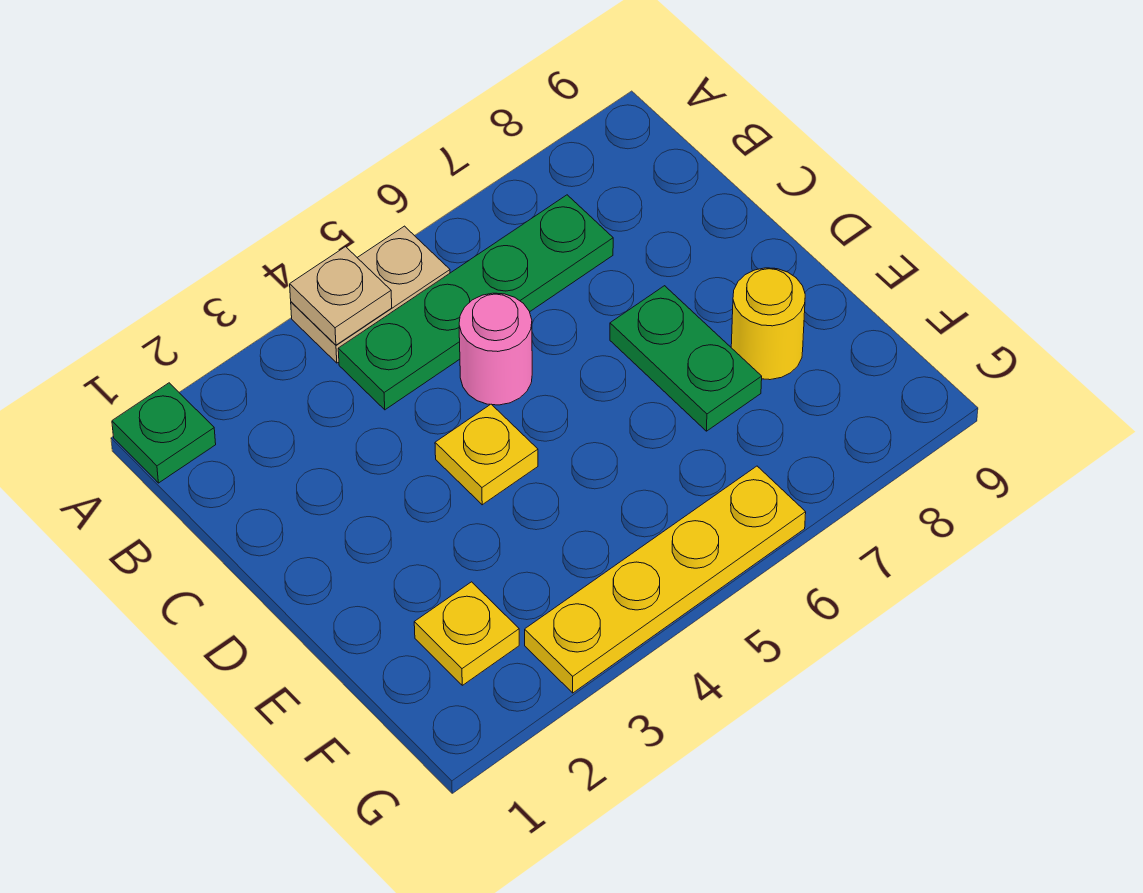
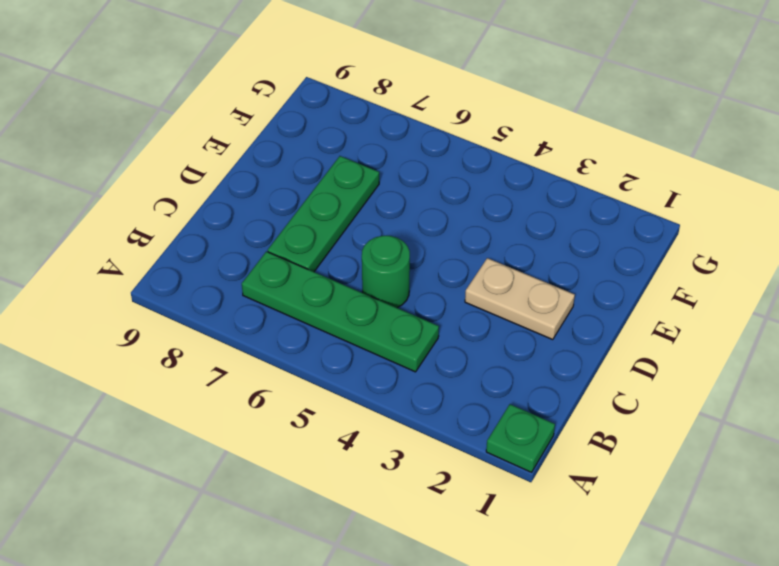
green round brick C5 level 1 -> pink round brick C5 level 1
green plate C7:E7 level 1 -> green plate D7:E7 level 1
tan plate D2:D3 level 1 -> tan plate A4:A5 level 1
none -> yellow plate D4 level 1
none -> yellow round brick E8 level 1

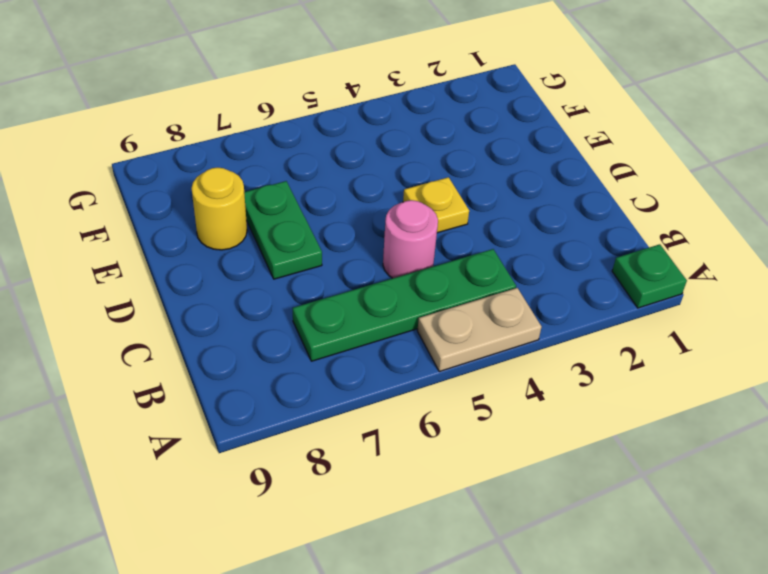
none -> yellow plate F2 level 1
none -> yellow plate G3:G6 level 1

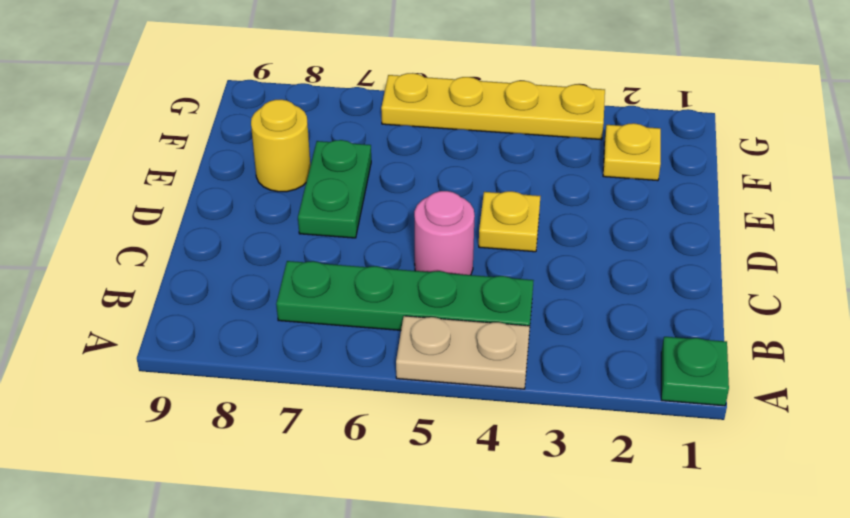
none -> tan plate A4 level 2

